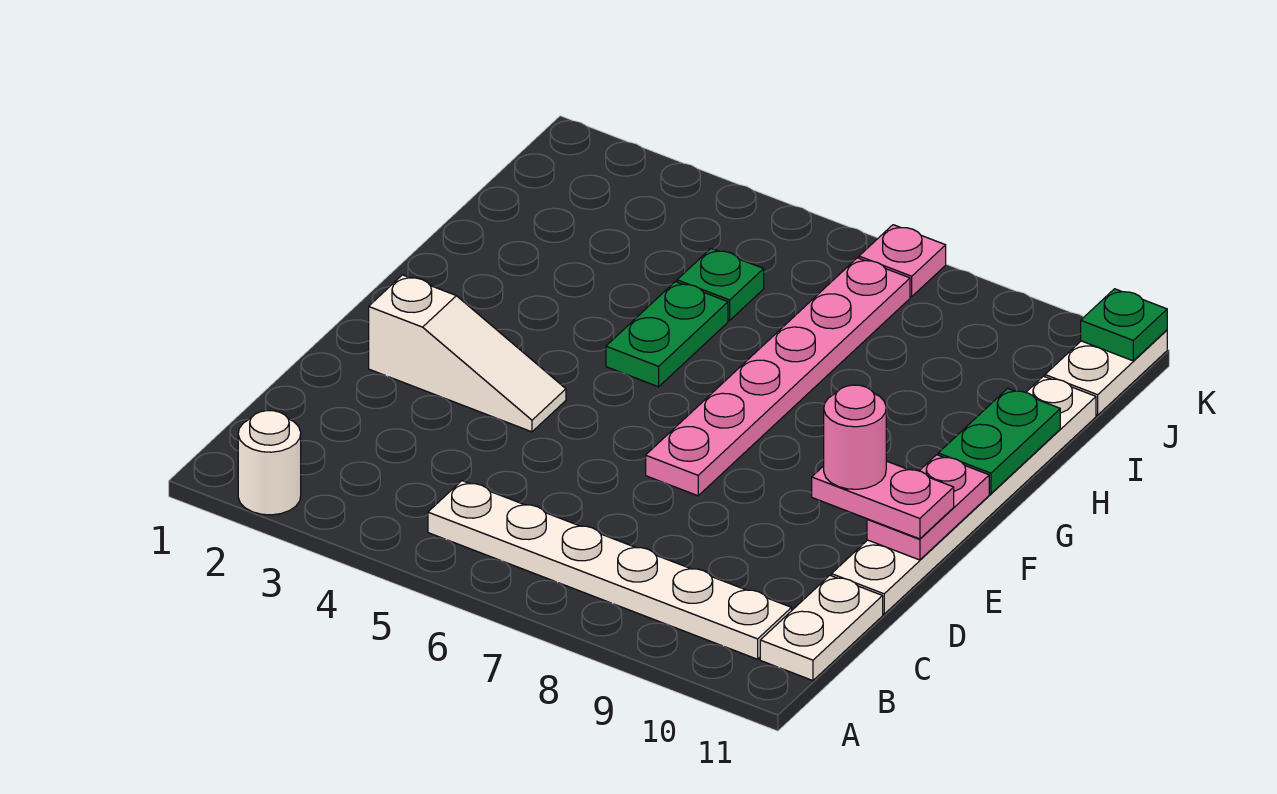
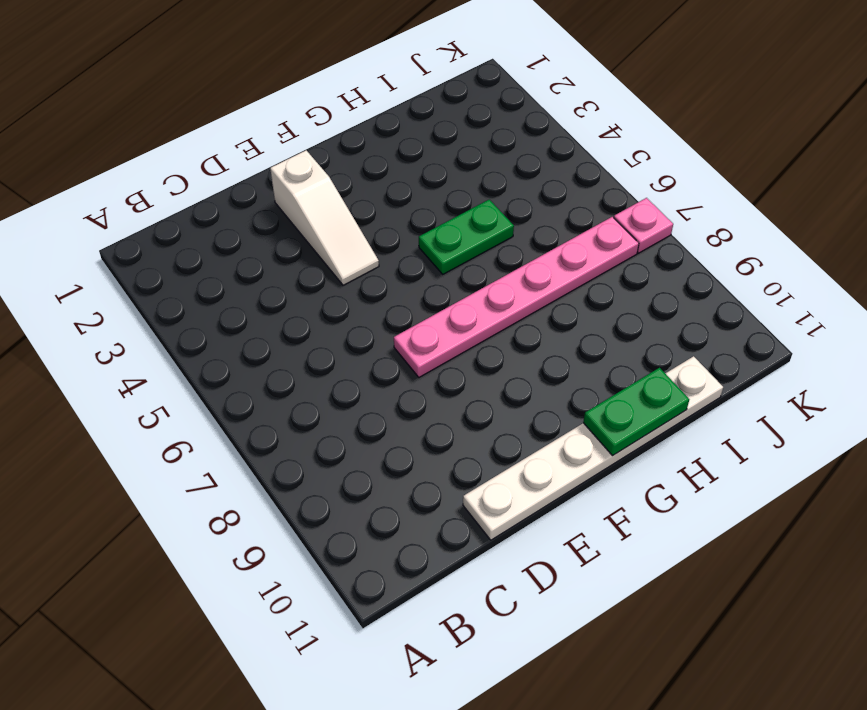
none -> white round brick A2 level 1
none -> white plate B5:B10 level 1
none -> white plate B11:C11 level 1

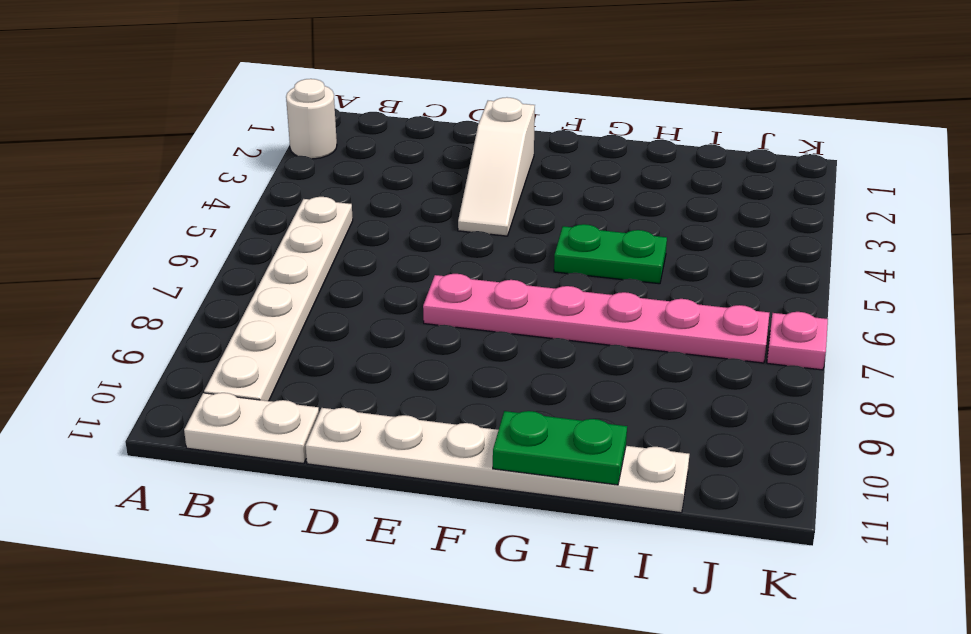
none -> green plate I5 level 1
none -> white plate J11:K11 level 1
none -> pink plate E11:F11 level 2

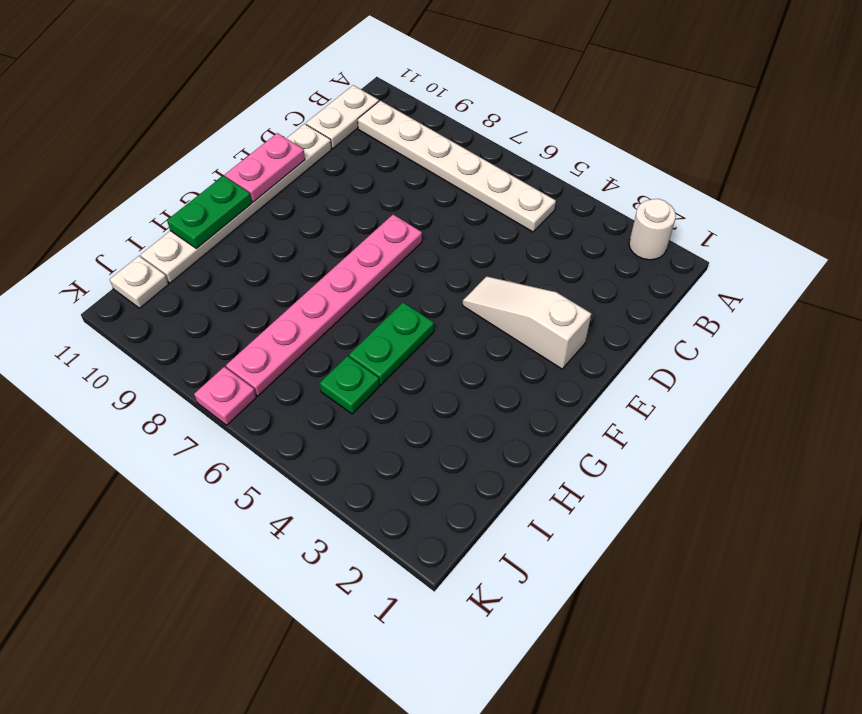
white plate J11 level 1 -> white plate J11:K11 level 1
none -> green plate K11 level 2
none -> pink plate E10:E11 level 3
none -> pink round brick E10 level 4

